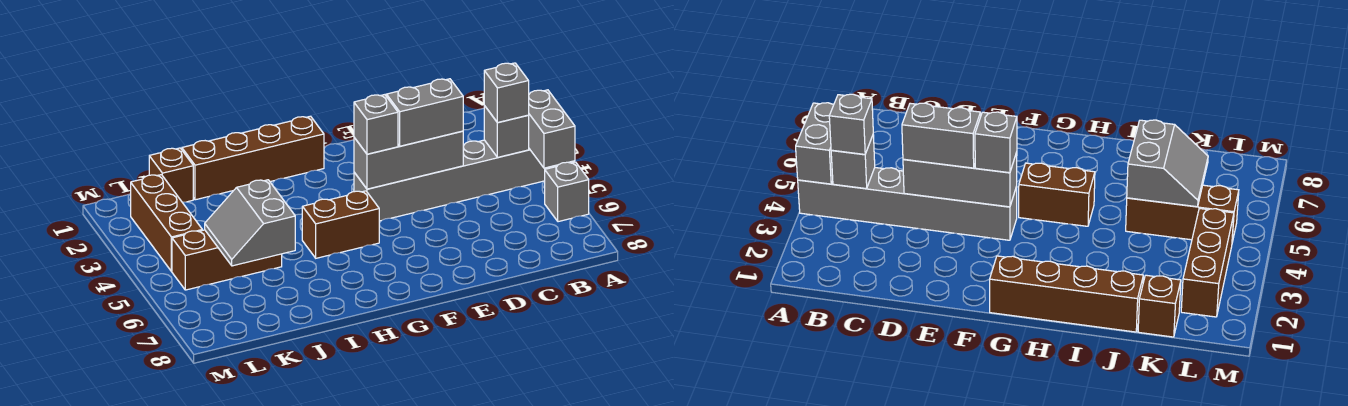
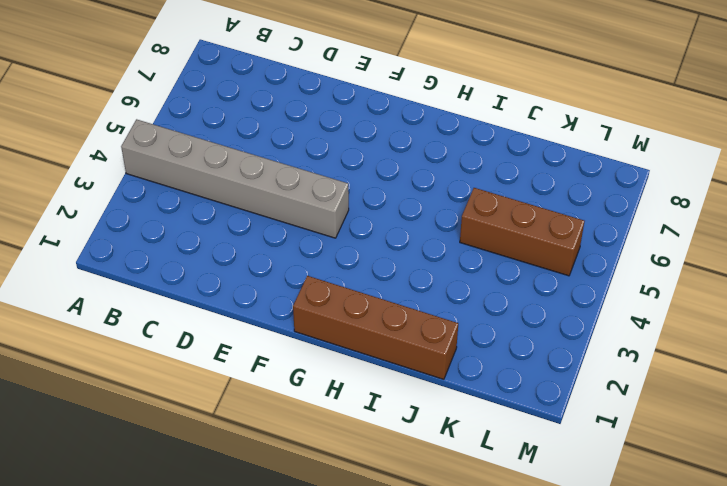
none -> grey brick A6 level 1
none -> brown brick G5:H5 level 1
none -> brown brick K1 level 1

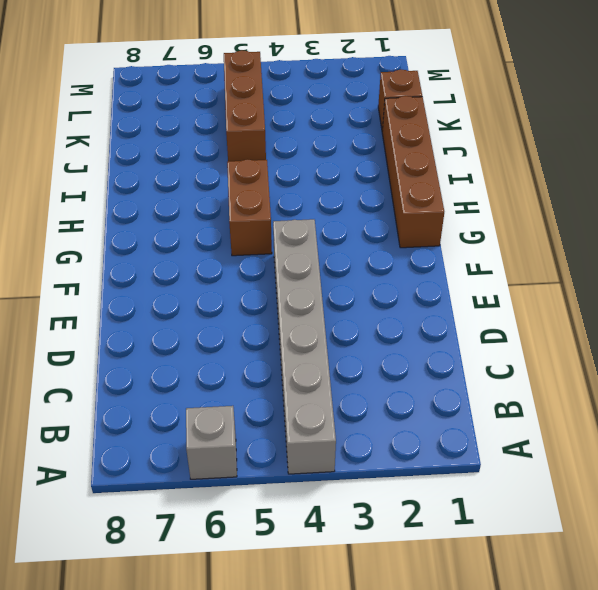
none -> brown brick L2:L4 level 1
none -> grey brick A4:A5 level 2
none -> grey brick B4 level 2

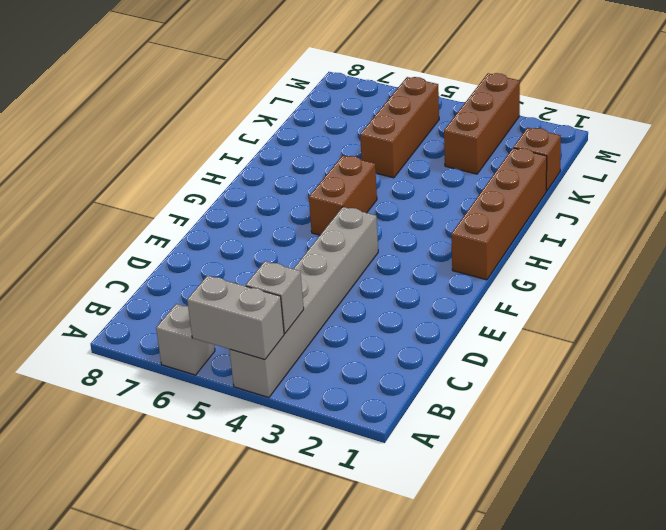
brown brick K3:M3 level 1 -> brown brick L2:L4 level 1
none -> grey brick D4:F4 level 2
none -> grey slope J5:K6 level 2 top J
none -> grey brick B4 level 3

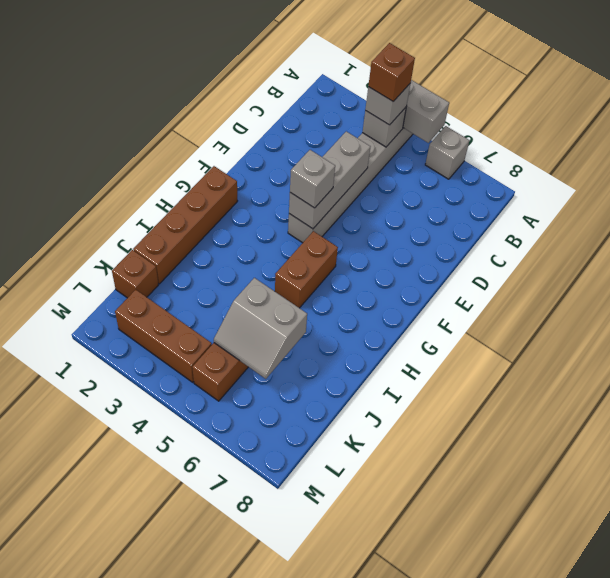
brown brick B4 level 4 -> none
none -> grey brick D4:E4 level 3

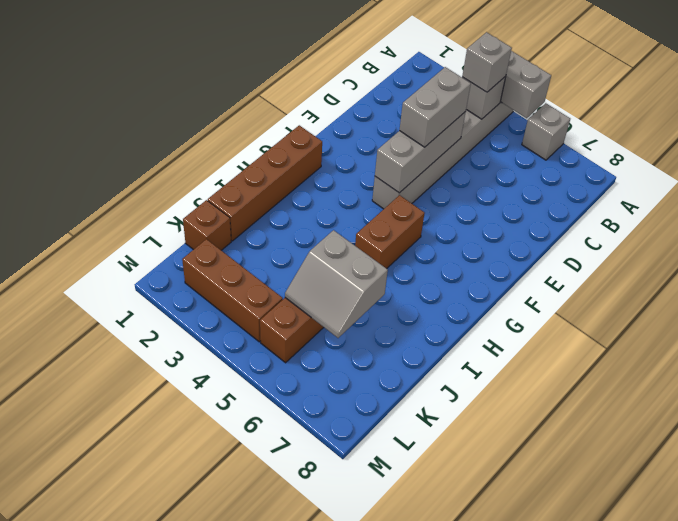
none -> grey brick F4 level 3

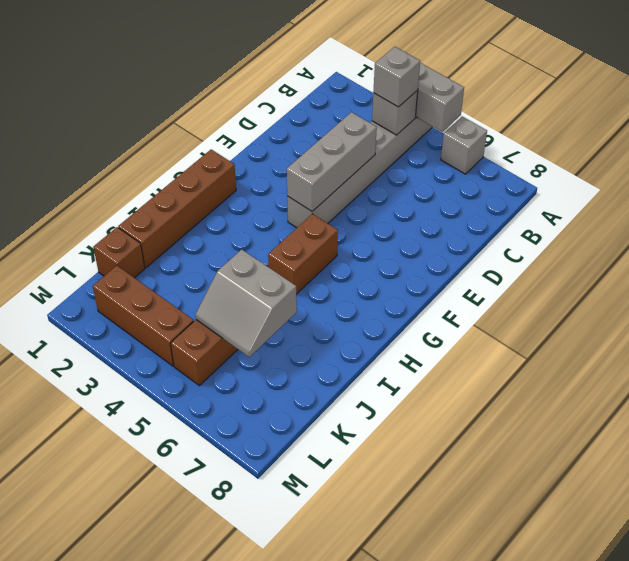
none -> grey brick D4:E4 level 3
none -> grey brick F4 level 3

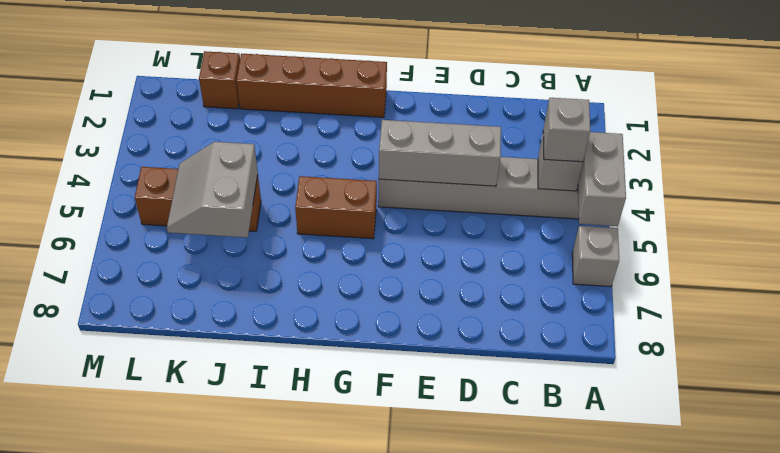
none -> brown brick L2:L4 level 1
none -> grey brick D4:E4 level 3
none -> grey brick F4 level 3

